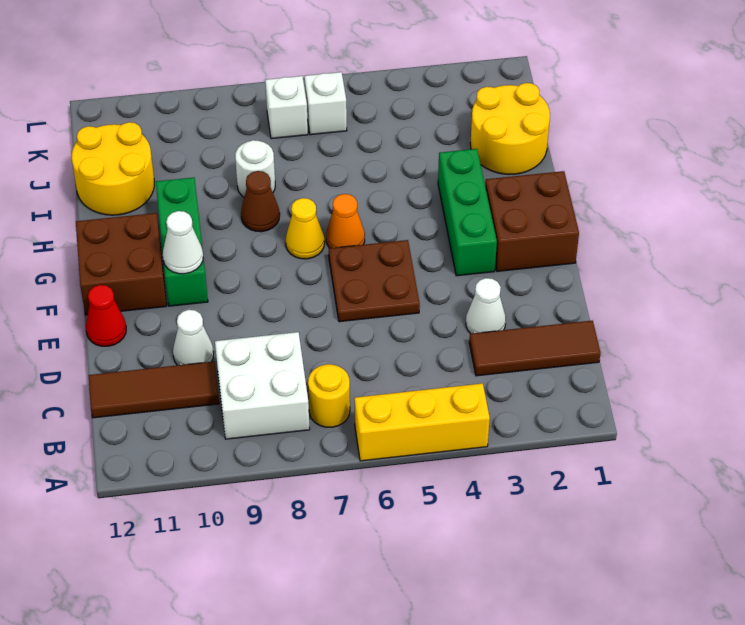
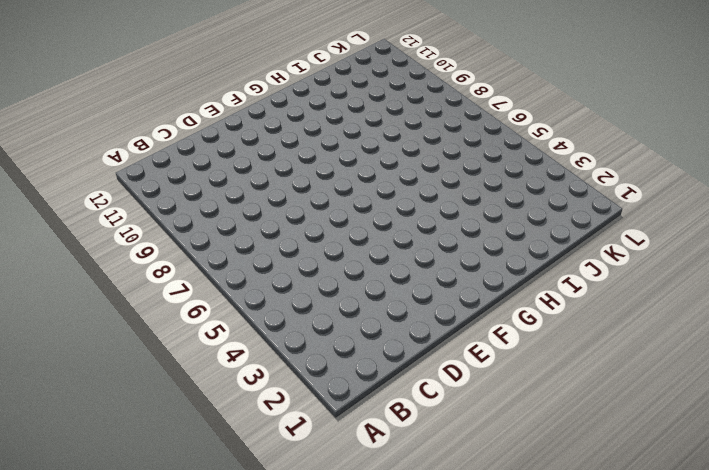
none -> yellow brick A4:A6 level 1
none -> yellow round brick B7 level 1
none -> white brick B8:C9 level 1

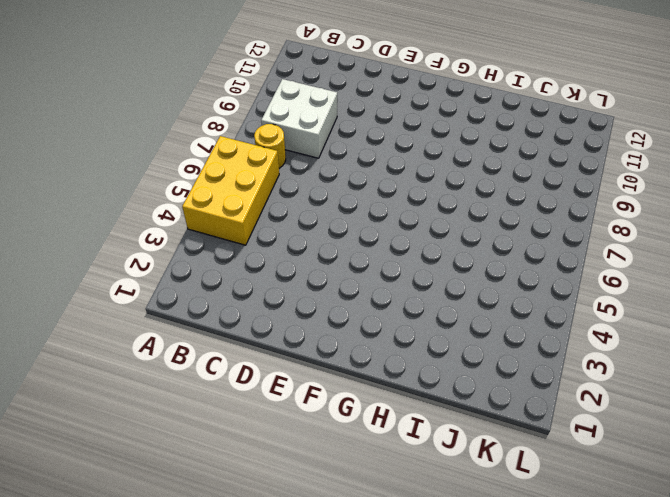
yellow brick A4:B6 level 1 -> yellow brick A4:A6 level 1
none -> brown tile C1:C3 level 1
none -> brown tile C10:C12 level 1
none -> white cone D3 level 1

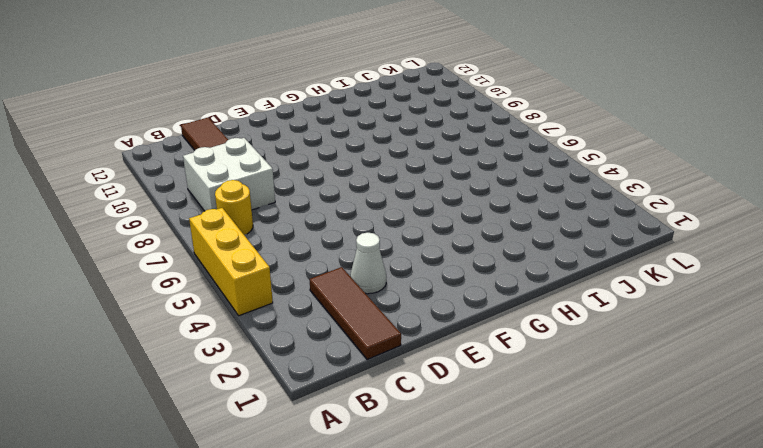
none -> white cone D10 level 1
none -> brown plate E5:F6 level 1
none -> red cone E12 level 1

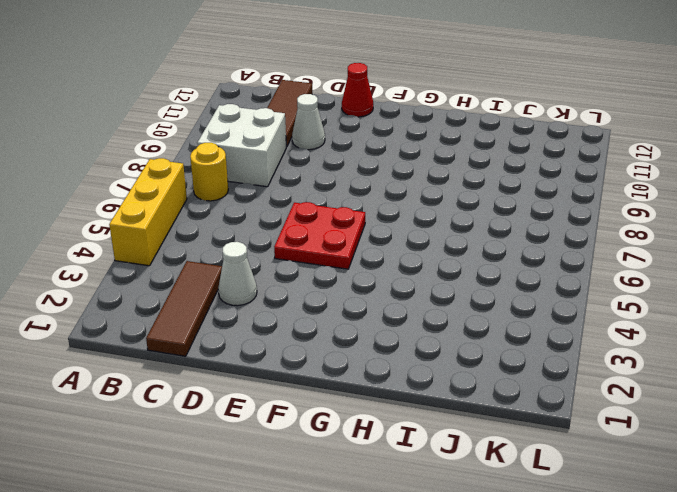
red plate E5:F6 level 1 -> brown plate E5:F6 level 1
none -> brown brick F1:G2 level 1
none -> green brick F3:H3 level 1
none -> green brick F10:H10 level 1

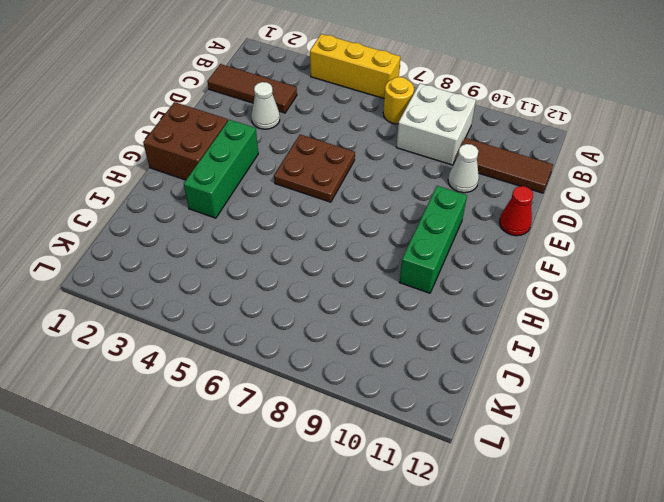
none -> brown brick F11:G12 level 1
none -> orange cone G6 level 1
none -> yellow cone G7 level 1

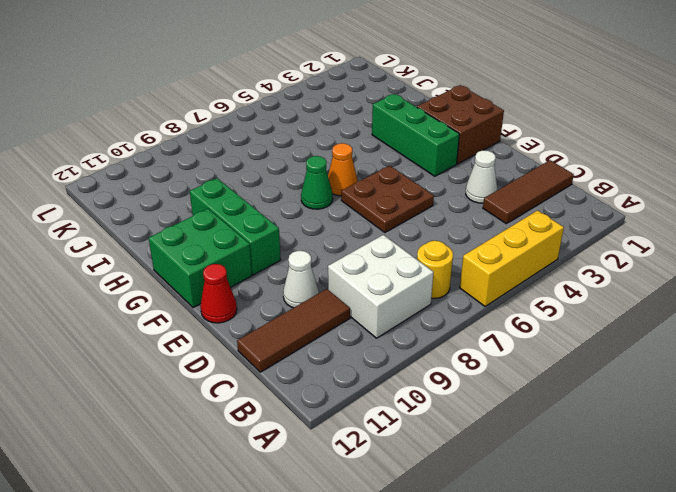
green brick F11:G12 level 1 -> brown brick F11:G12 level 1
green cone G7 level 1 -> yellow cone G7 level 1
none -> brown cone H8 level 1
none -> yellow round brick I1:J2 level 1
none -> white round brick I8 level 1

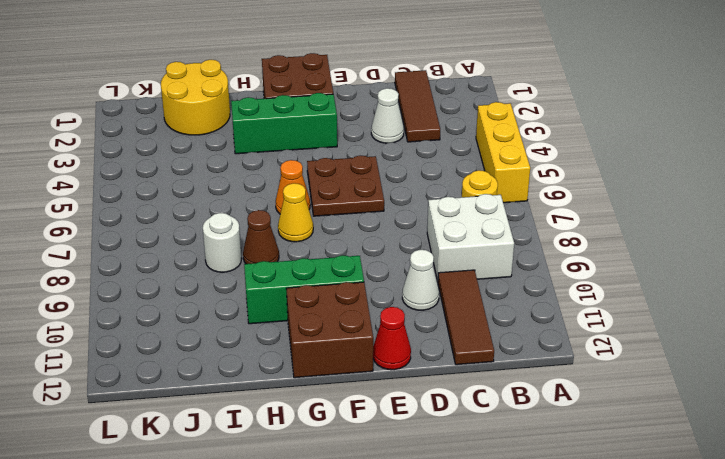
none -> yellow round brick I11:J12 level 1
none -> white brick K6 level 1
none -> white brick K7 level 1

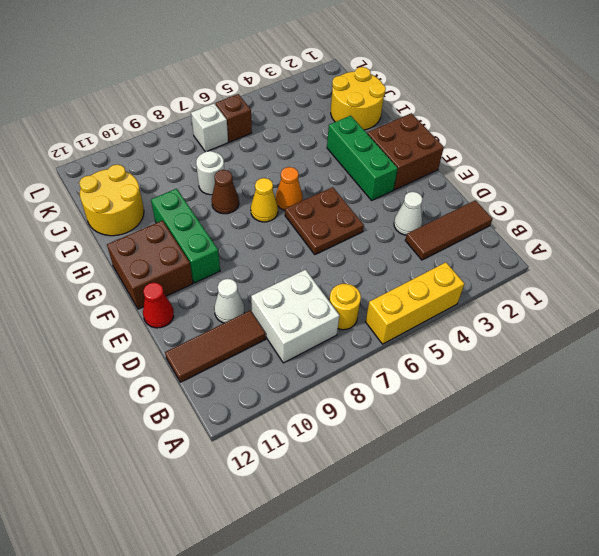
brown brick K6 level 1 -> white brick K6 level 1
none -> white cone F10 level 2

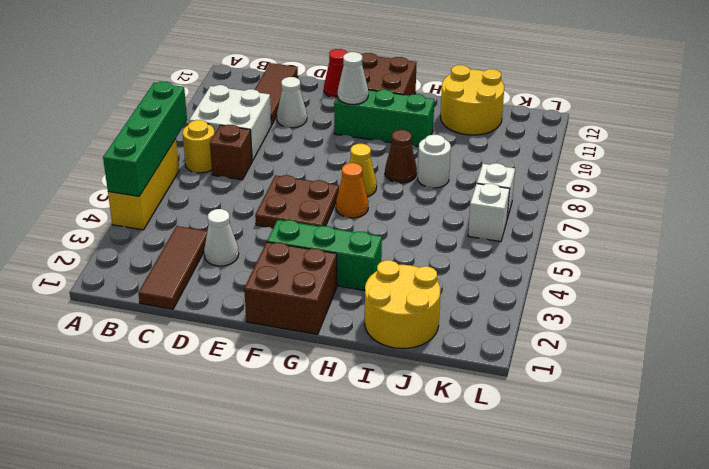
green brick A4:A7 level 2 -> none
brown brick C7 level 1 -> none

